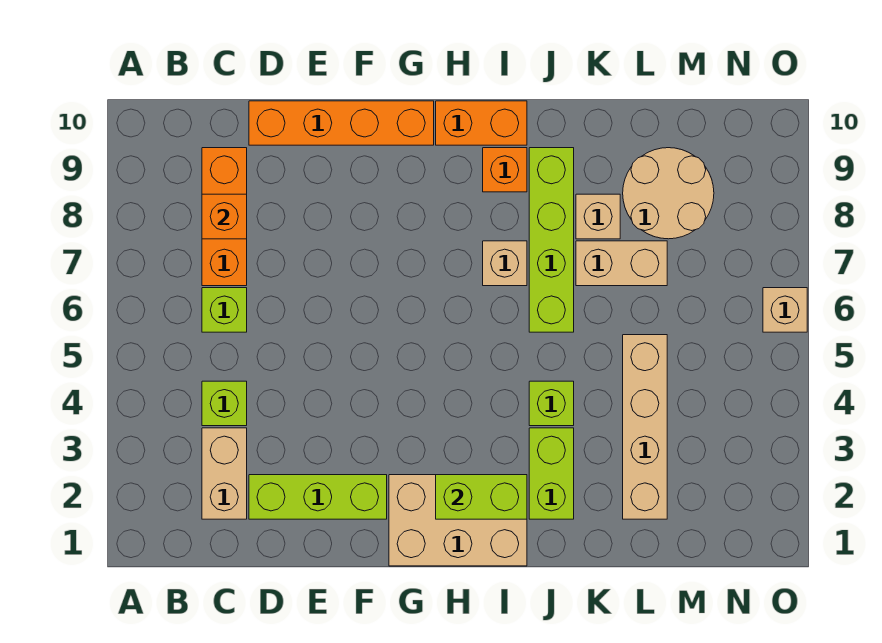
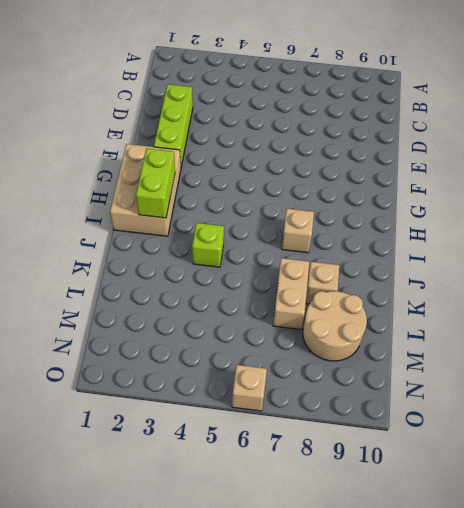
none -> tan brick C2:C3 level 1
none -> lime brick C4 level 1
none -> lime brick C6 level 1

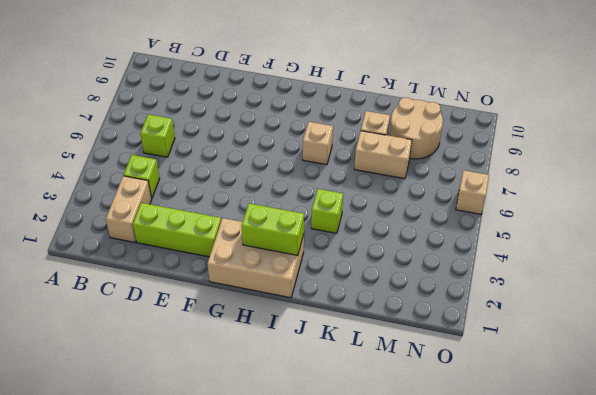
none -> orange brick C7:C9 level 1
none -> orange brick D10:G10 level 1
none -> orange brick H10:I10 level 1

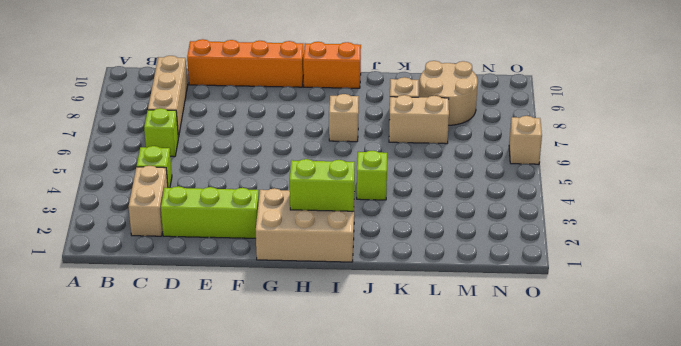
tan brick C7:C9 level 1 -> orange brick C7:C9 level 1
none -> orange brick I9 level 1
none -> lime brick J2:J3 level 1
none -> lime brick J6:J9 level 1

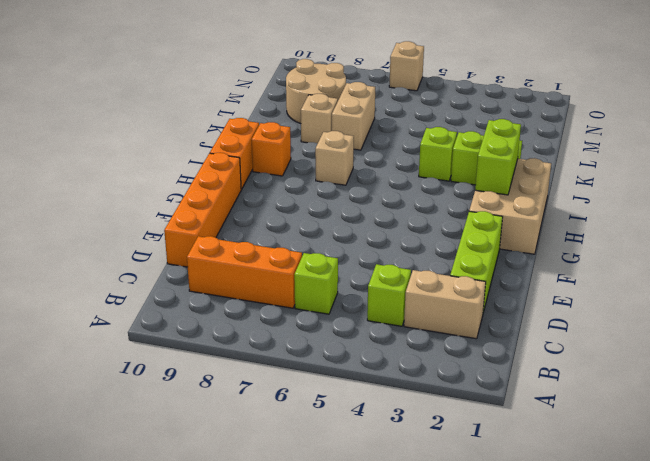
none -> lime brick J6:J9 level 1
none -> tan brick L2:L5 level 1
none -> orange brick C8 level 2

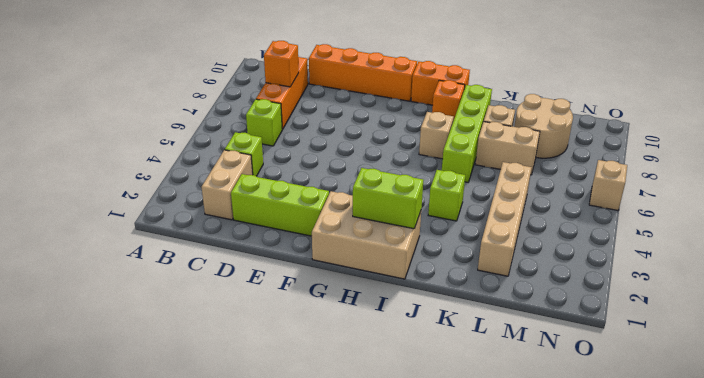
none -> lime brick J2:J3 level 1

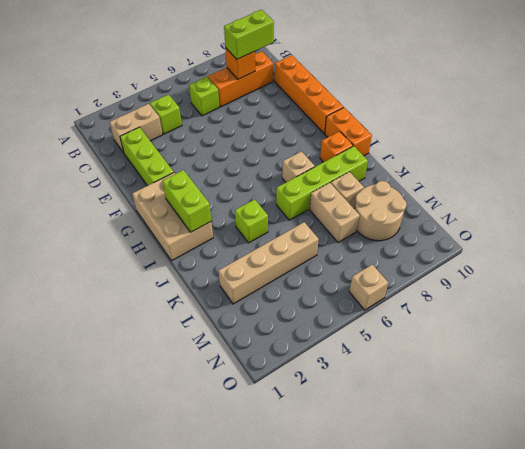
lime brick C8:C9 level 3 -> lime brick J2:J3 level 1

